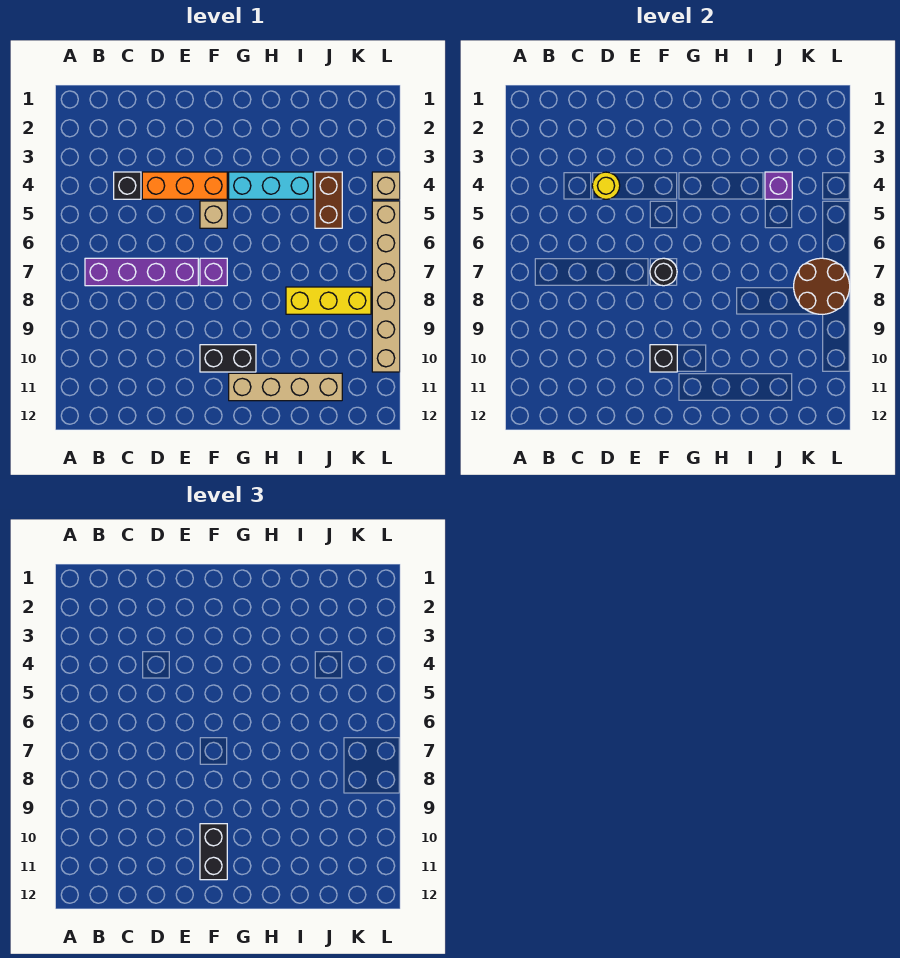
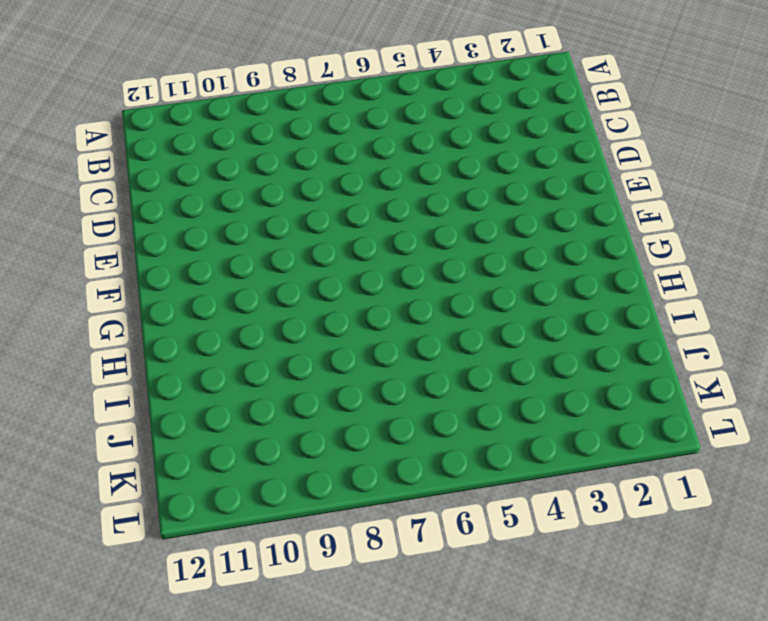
none -> purple brick B7:E7 level 1
none -> black brick C4 level 1
none -> orange brick D4:F4 level 1

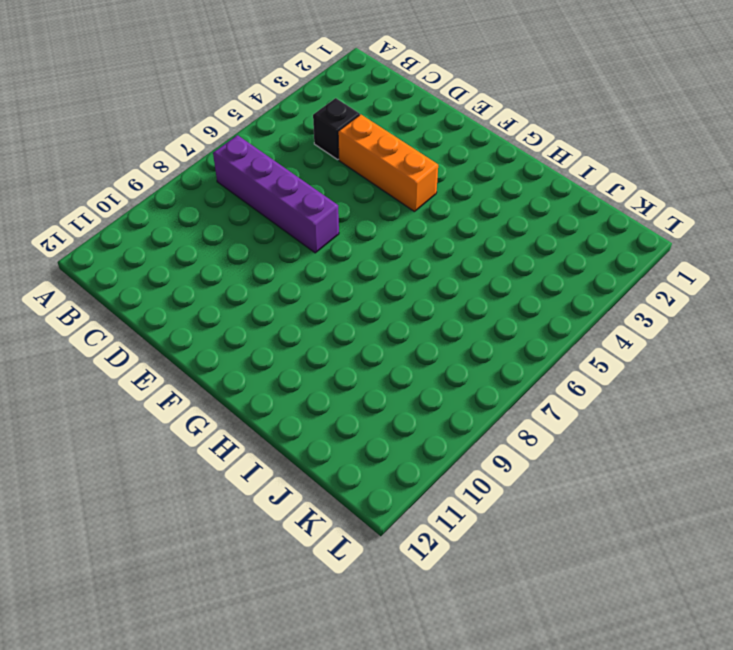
none -> tan brick F5 level 1
none -> purple brick F7 level 1
none -> black brick F10:G10 level 1

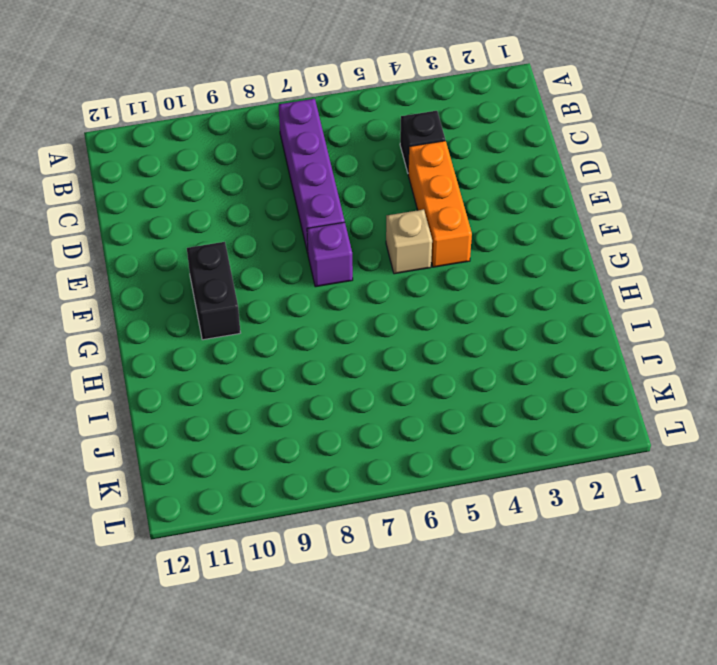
none -> cyan brick G4:I4 level 1
none -> tan brick G11:J11 level 1
none -> yellow brick I8:K8 level 1

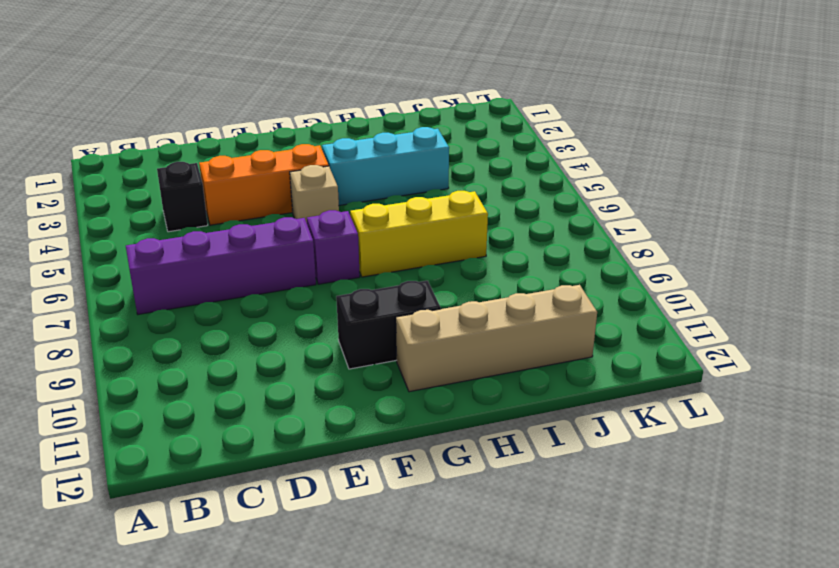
yellow brick G7:I7 level 1 -> yellow brick I8:K8 level 1
none -> brown brick J4:J5 level 1
none -> tan brick L4 level 1
none -> tan brick L5:L10 level 1

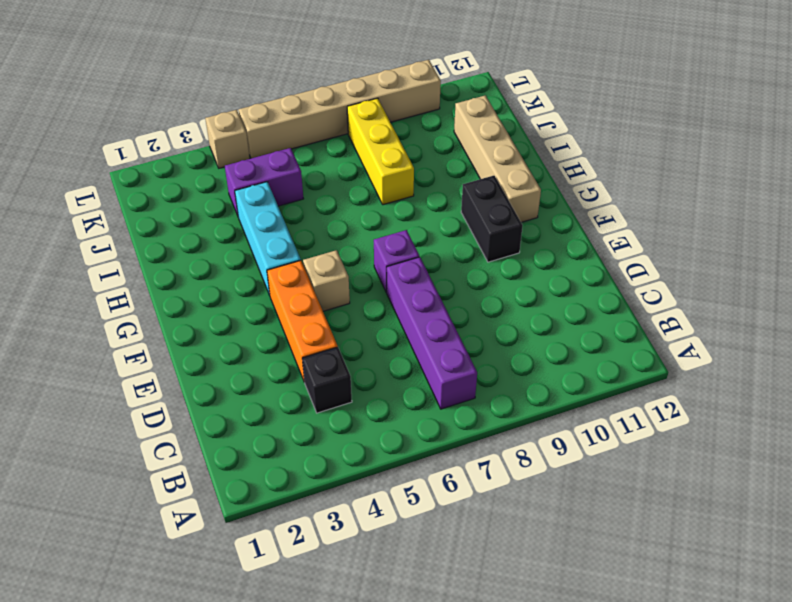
purple brick J4:J5 level 1 -> brown brick J4:J5 level 1
none -> yellow round brick D4 level 2
none -> black round brick F7 level 2
none -> black brick F10 level 2

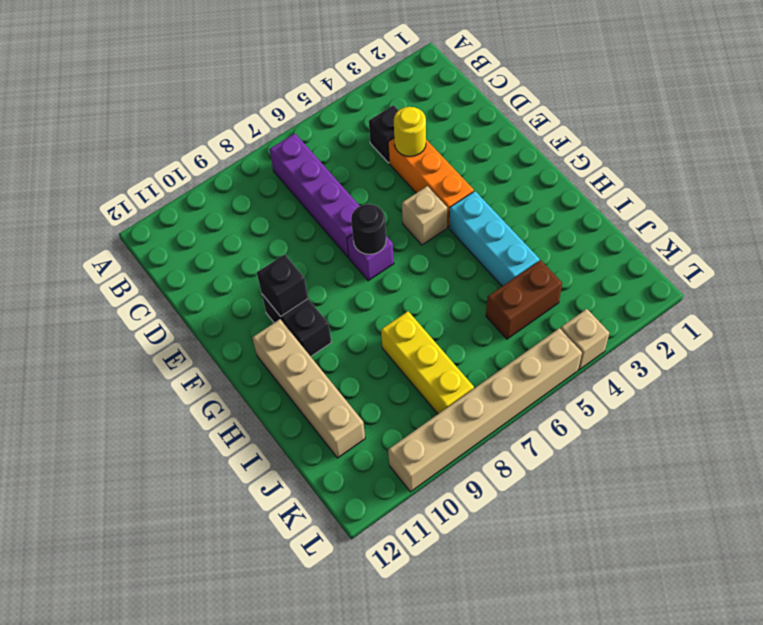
none -> purple brick J4 level 2
none -> brown round brick K7:L8 level 2
none -> black brick F10:F11 level 3

